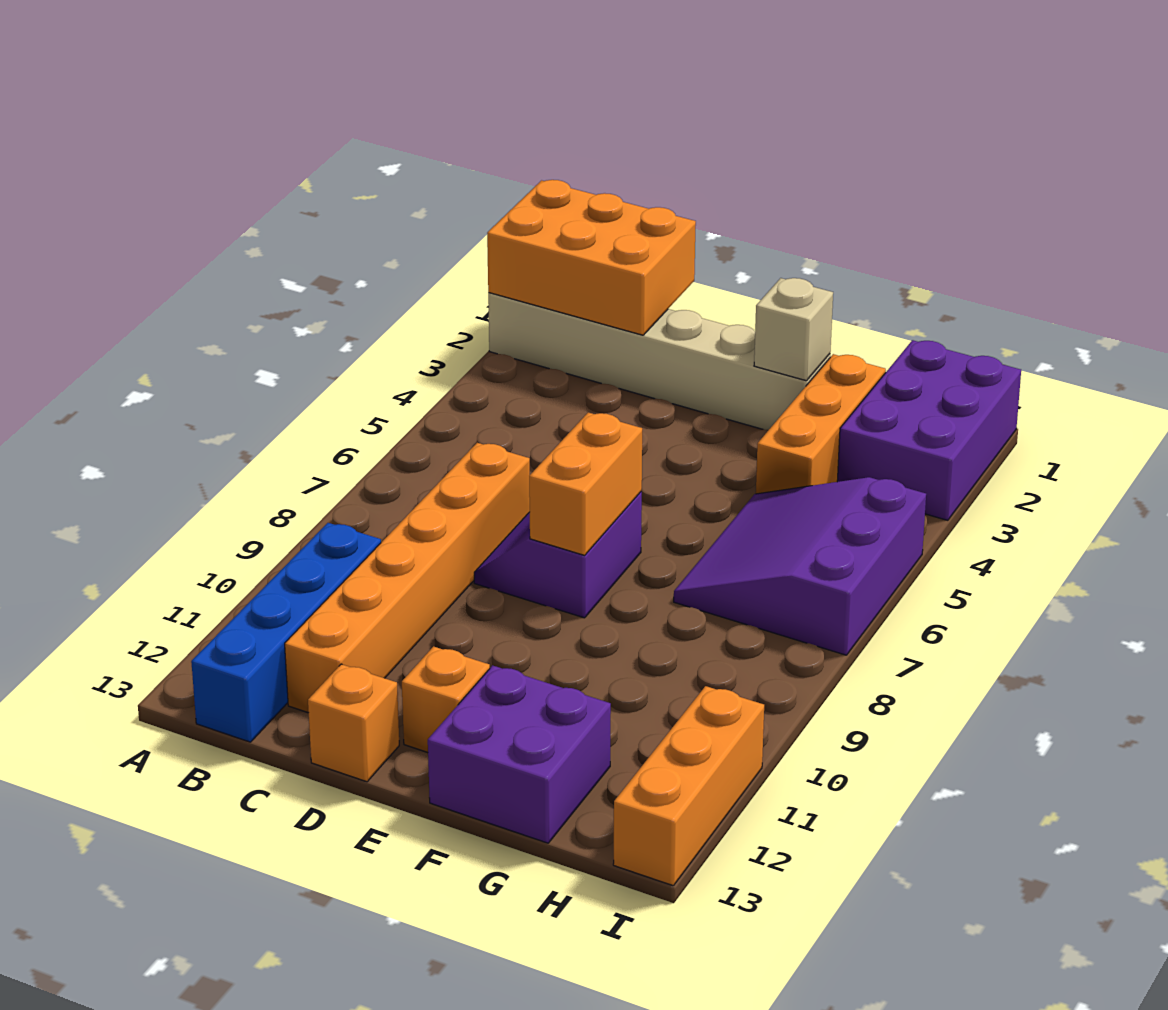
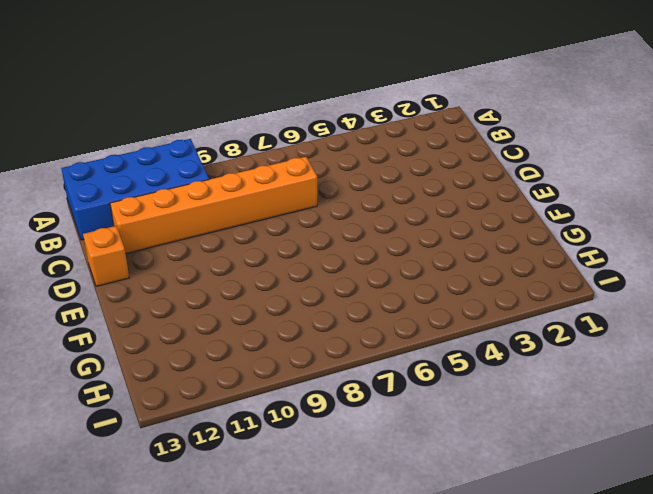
blue brick A10:B13 level 1 -> blue brick B10:B13 level 1
none -> tan brick A2:F2 level 1
none -> purple slope D7:E8 level 1 top E
none -> orange brick E12 level 1

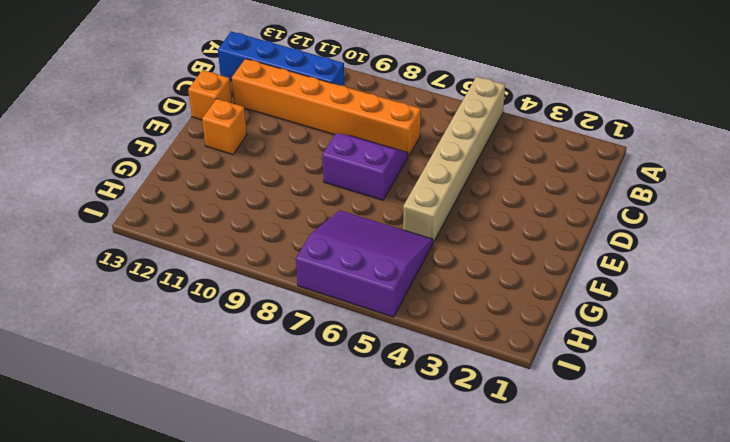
tan brick A5:F5 level 1 -> tan brick A2:F2 level 1
none -> purple brick F12:G13 level 1
none -> orange brick G2:G4 level 1
none -> purple brick H1:I3 level 1

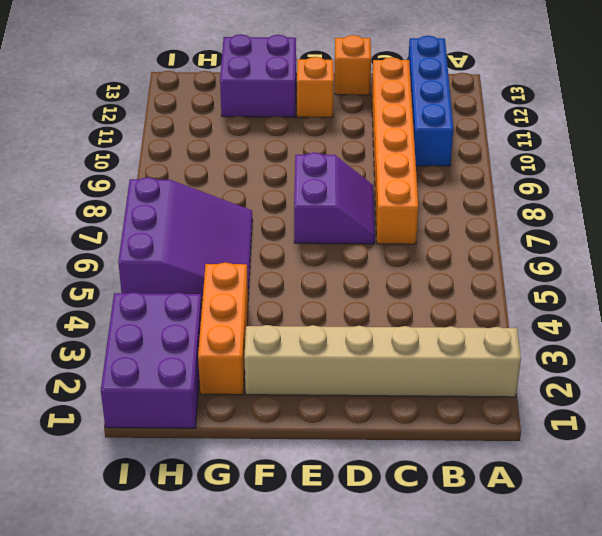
none -> orange brick I11:I13 level 1
none -> orange brick A1:C2 level 2
none -> orange brick E7:E8 level 2

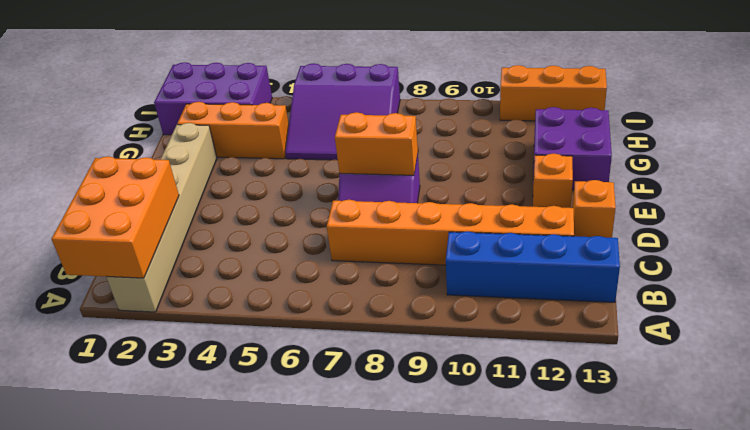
none -> tan brick F2 level 2

